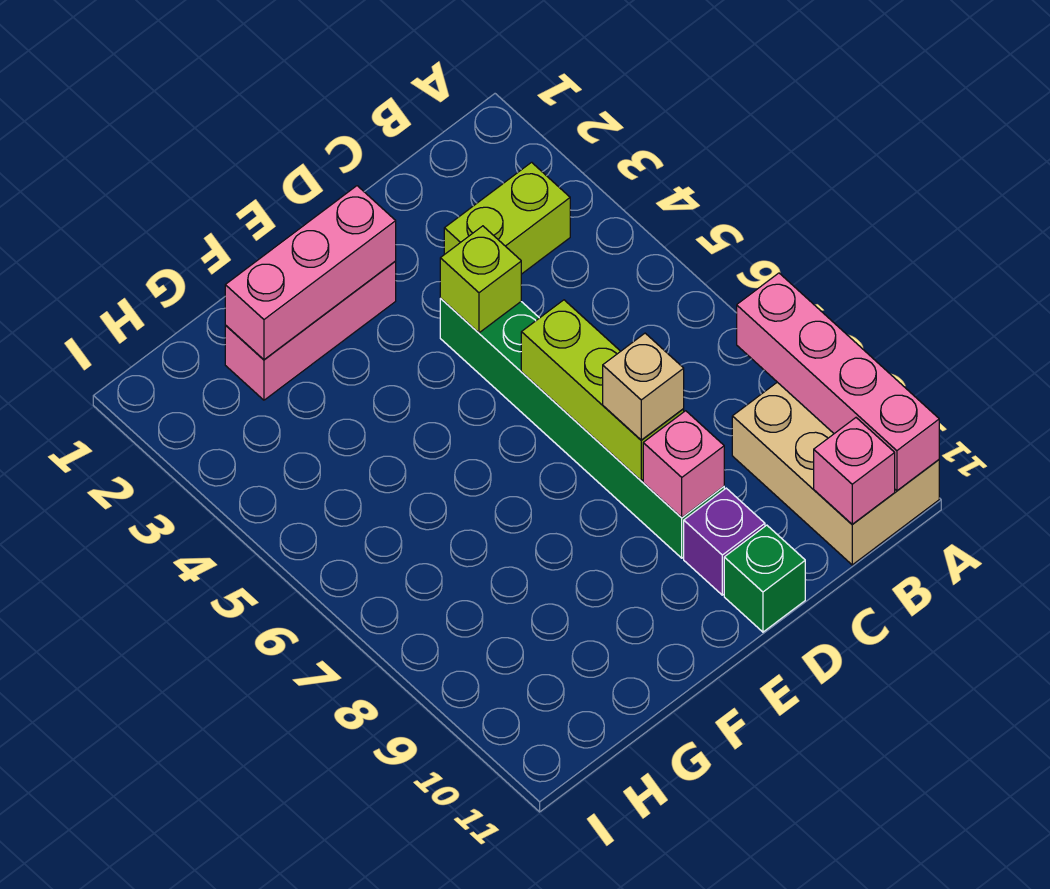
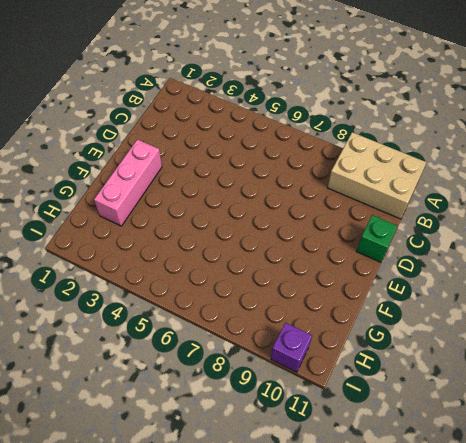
purple brick I10 level 1 -> purple brick D10 level 1
none -> lime brick B3:C3 level 1
none -> green brick D4:D9 level 1
none -> pink brick A8:A11 level 2

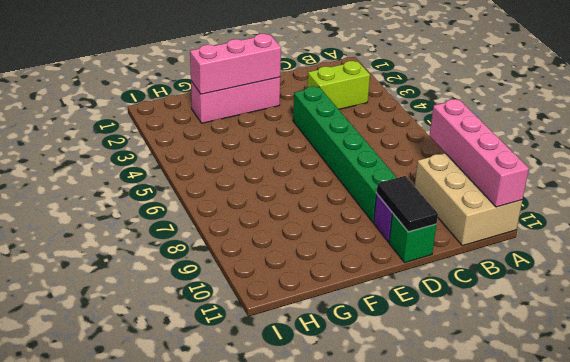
black tile D10:D11 level 2 -> none
none -> pink brick B11 level 2
none -> lime brick D4 level 2
none -> lime brick D6:D8 level 2

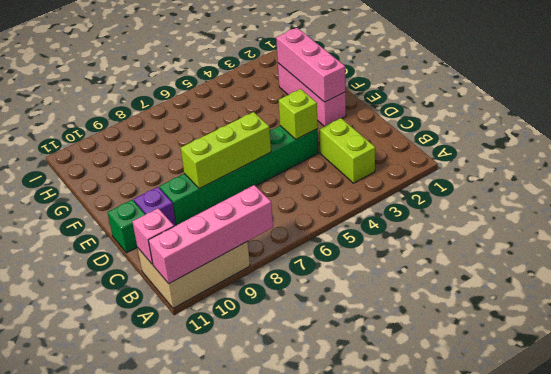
none -> pink brick D9 level 2
none -> tan brick D8 level 3

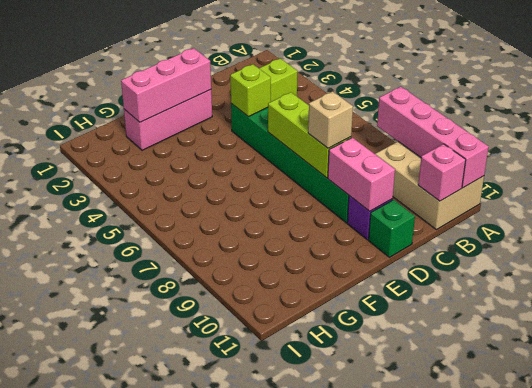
pink brick D9:D10 level 2 -> pink brick D9 level 2

